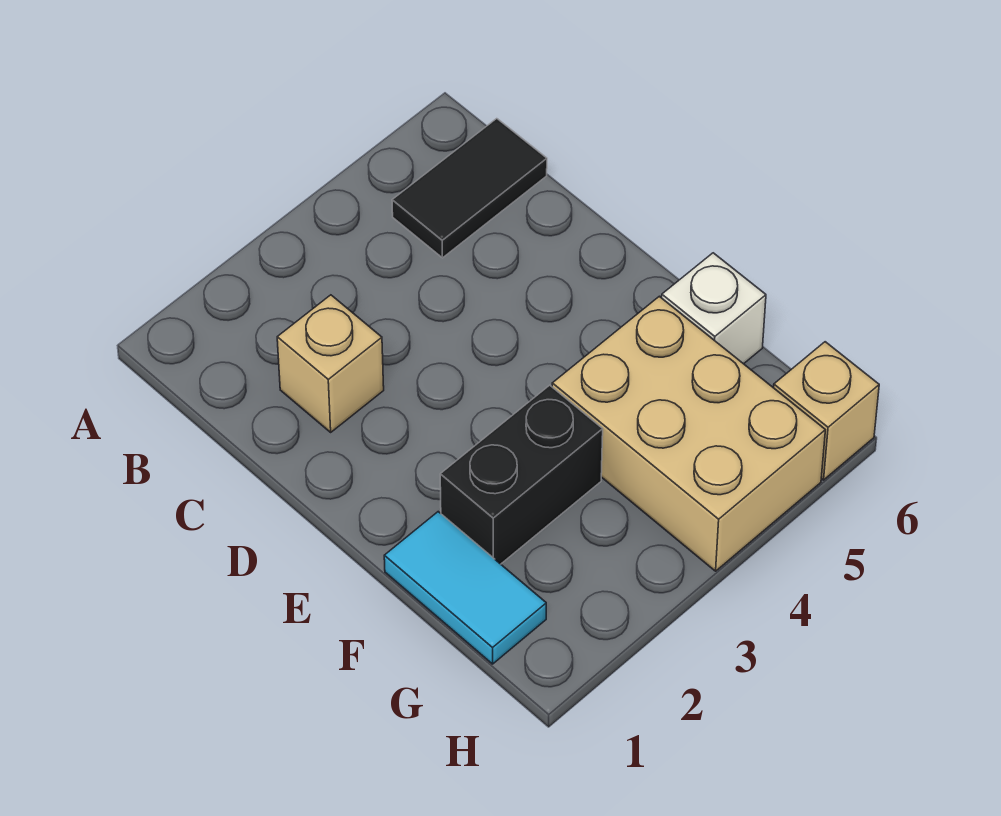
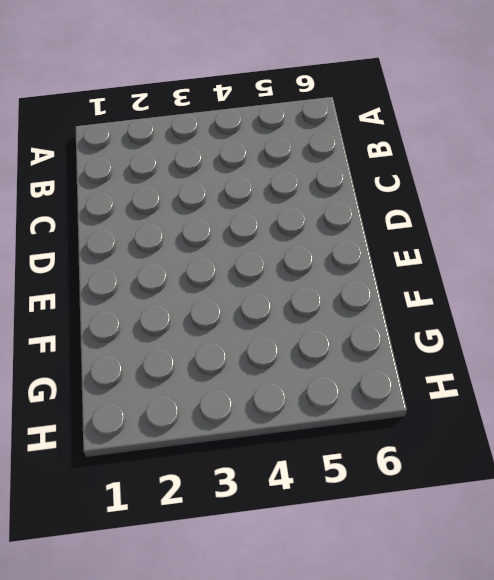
none -> black tile B5:B6 level 1
none -> tan brick C2 level 1

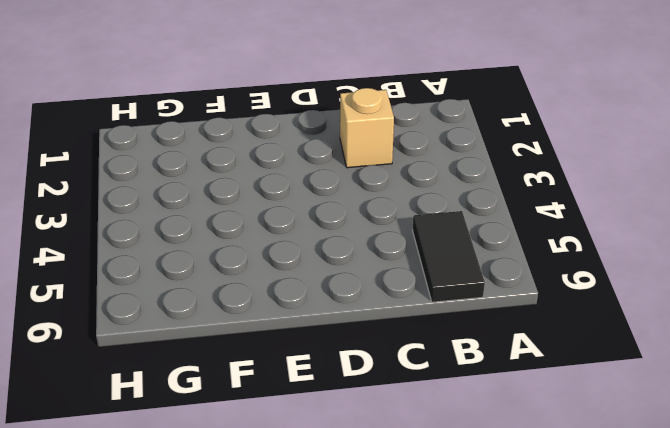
none -> cyan tile F1:G1 level 1
none -> black brick F2:F3 level 1

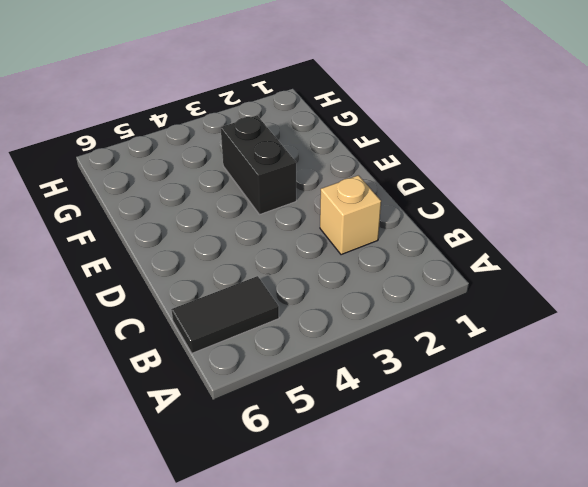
black brick E3:F3 level 1 -> black brick F2:F3 level 1
none -> cyan tile F1:G1 level 1
none -> tan brick F4:H5 level 1

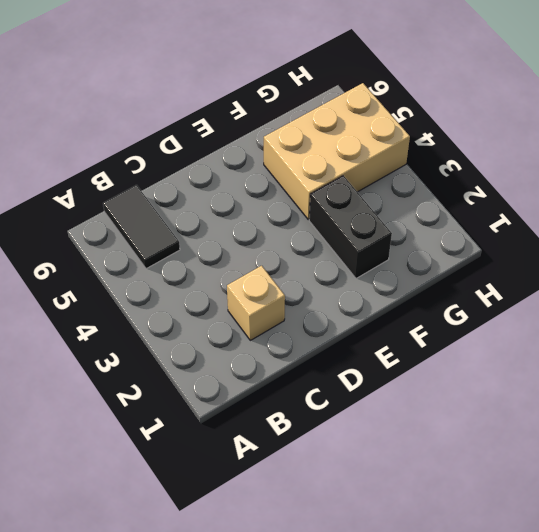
none -> cyan tile F1:G1 level 1
none -> white brick F6 level 1

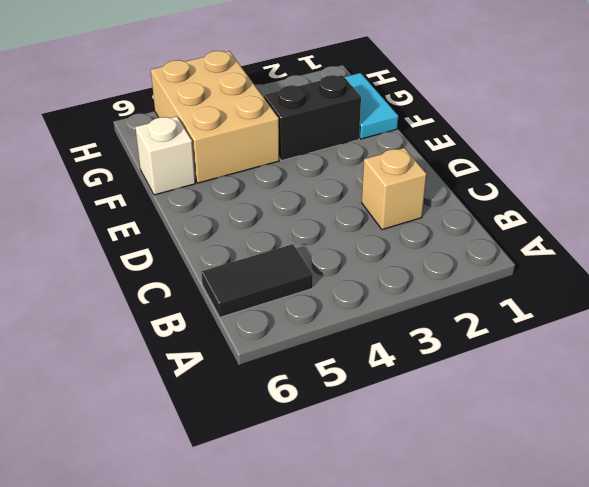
none -> tan brick H6 level 1

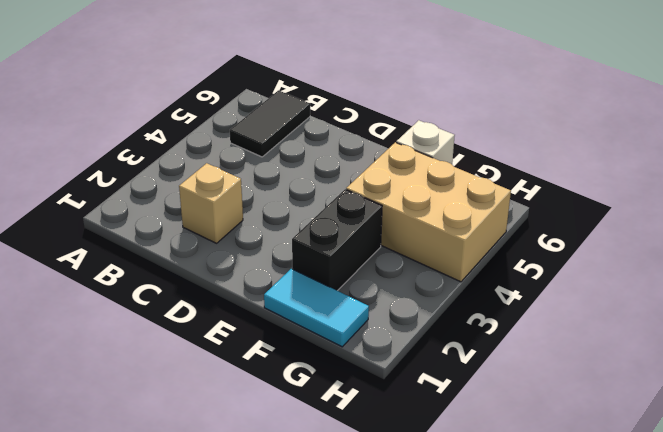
none -> tan brick H6 level 1

